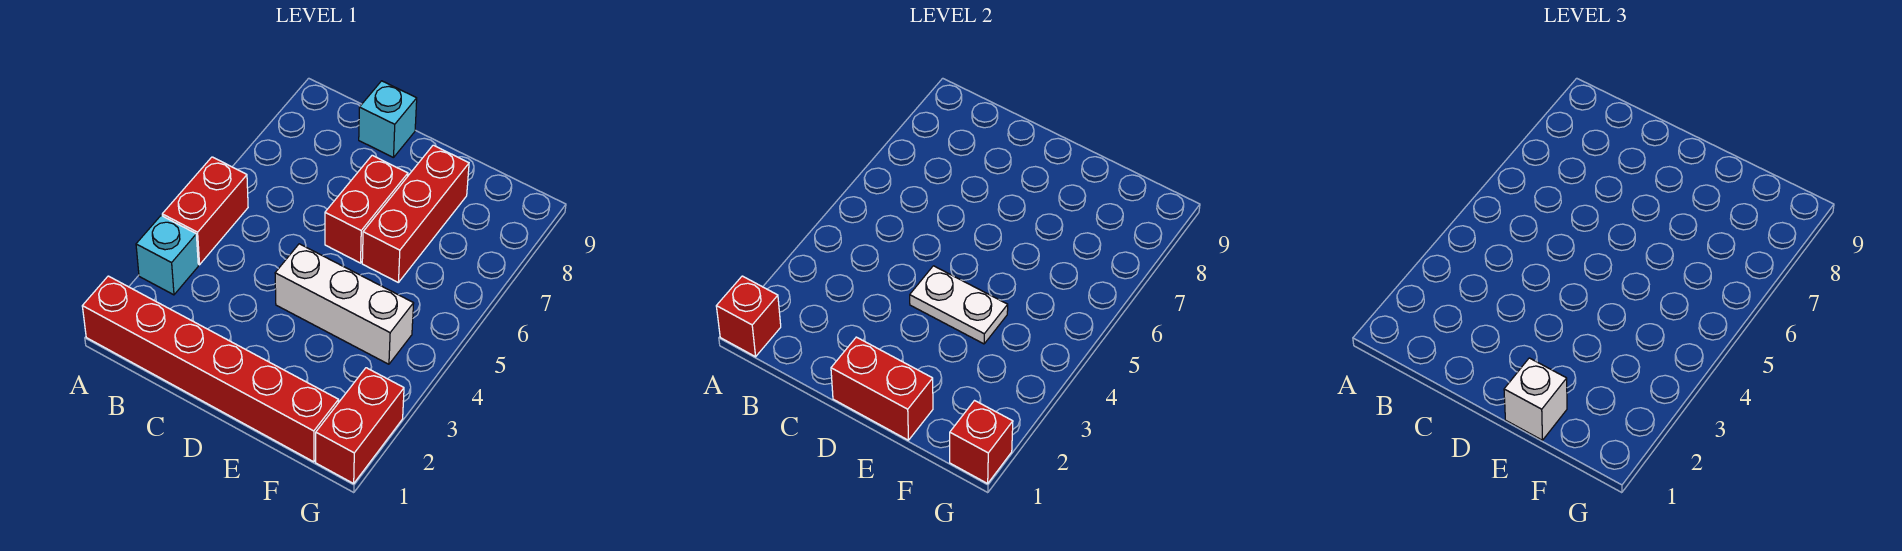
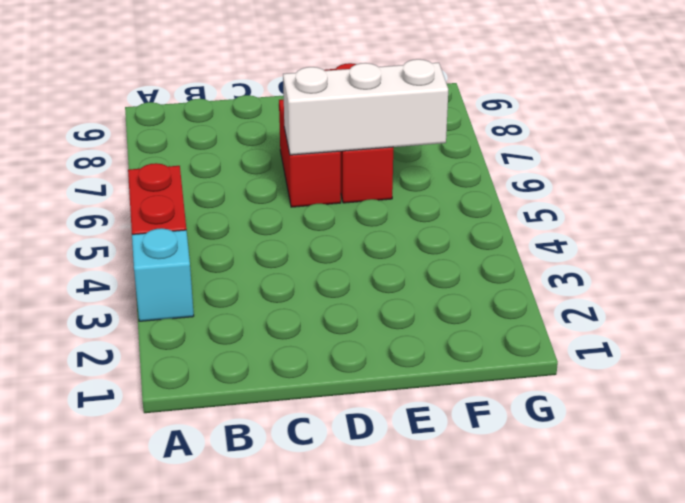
white brick D6:F6 level 2 -> white brick D4:F4 level 1
none -> red brick A1:F1 level 1
none -> cyan brick C9 level 1
none -> red brick G1:G2 level 1

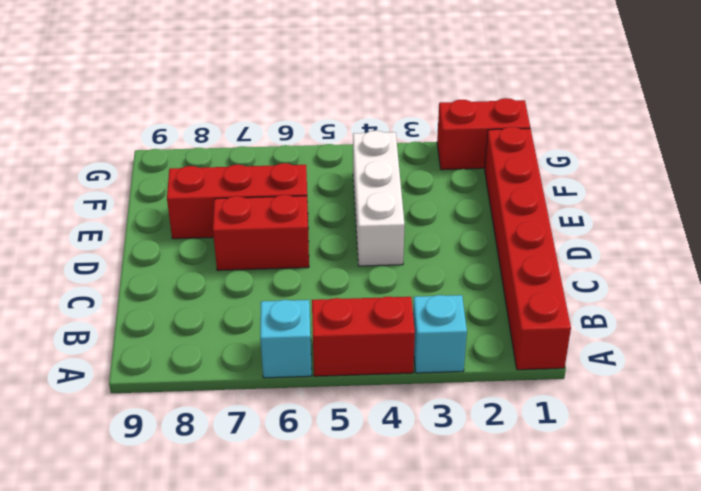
cyan brick A6 level 1 -> cyan brick C9 level 1
none -> red brick A1 level 2
none -> red brick D1:E1 level 2
none -> white plate D4:E4 level 2

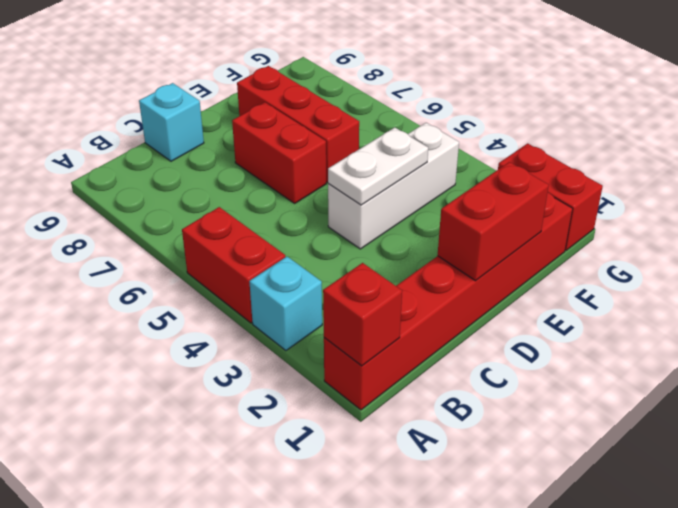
none -> red brick G1 level 2
none -> white brick E1 level 3

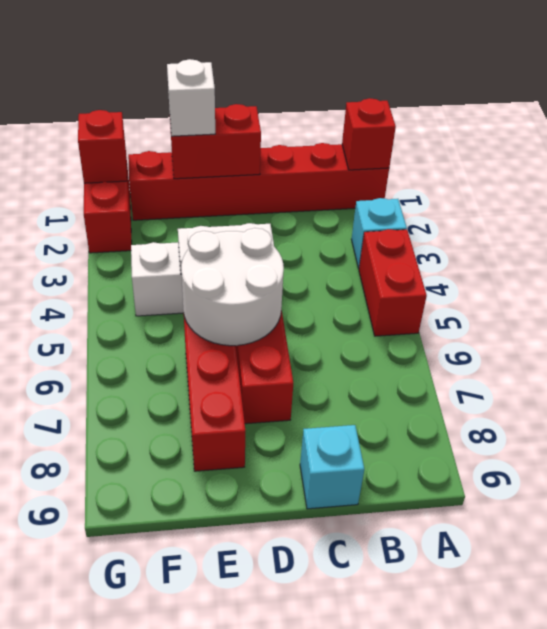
white round brick D5:E6 level 2 -> none

